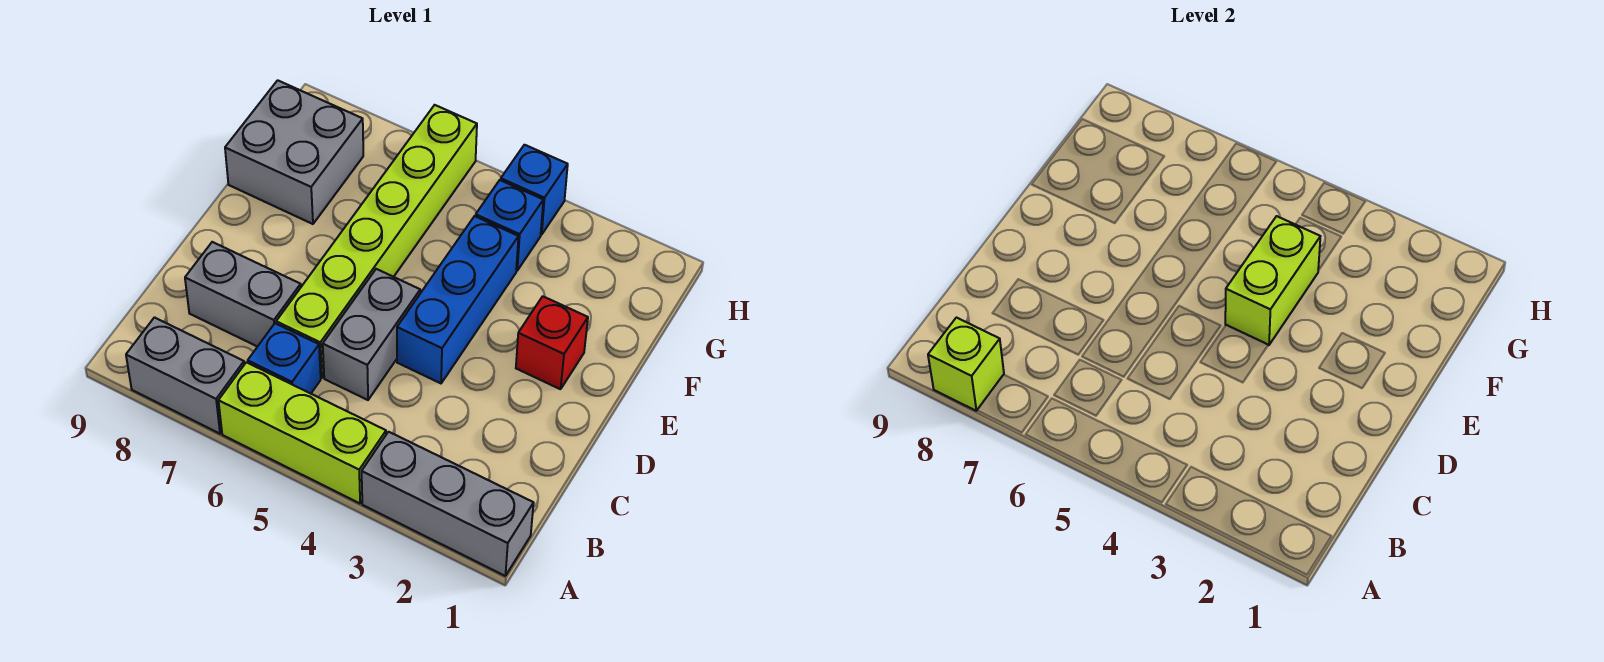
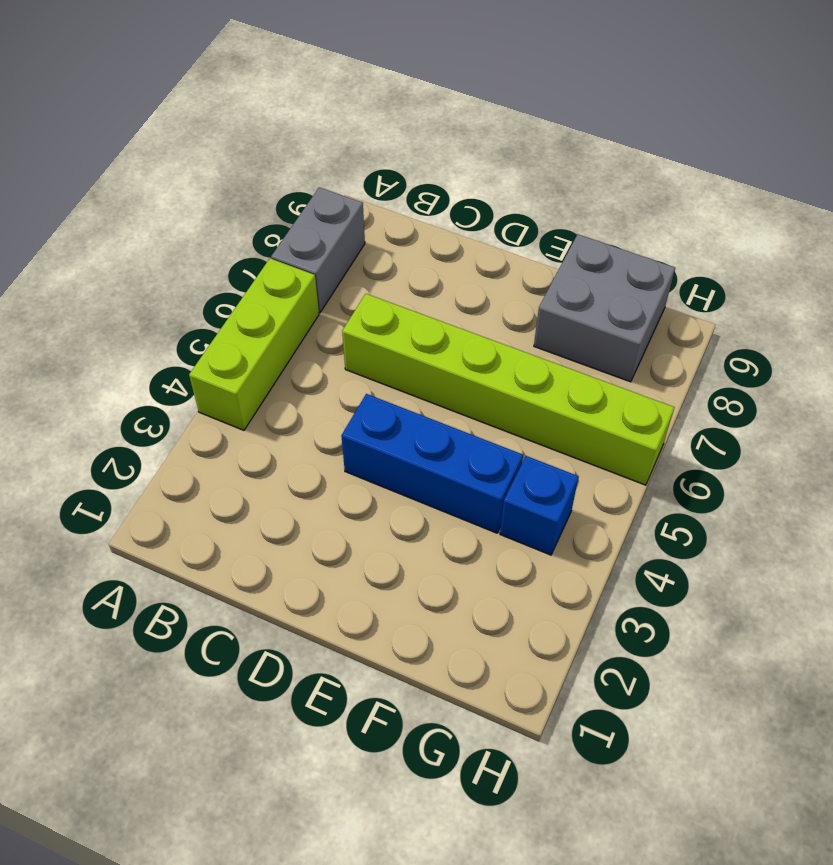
none -> grey brick A1:A3 level 1
none -> blue brick B6 level 1
none -> grey brick C5:D5 level 1

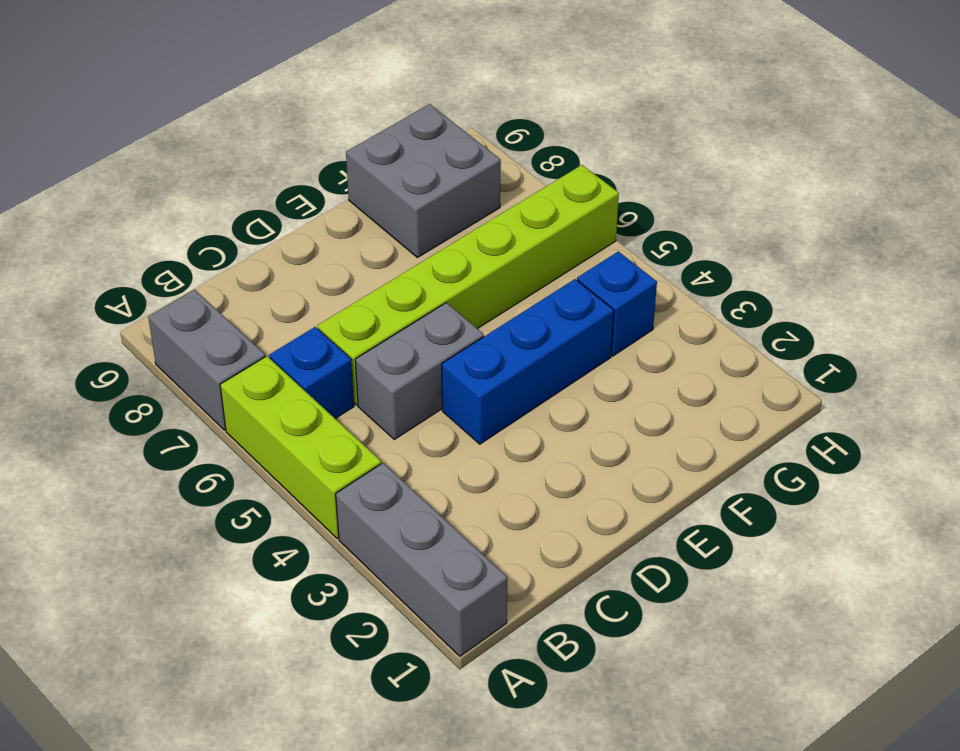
none -> grey brick C7:C8 level 1
none -> red brick E2 level 1
none -> blue brick H4 level 1

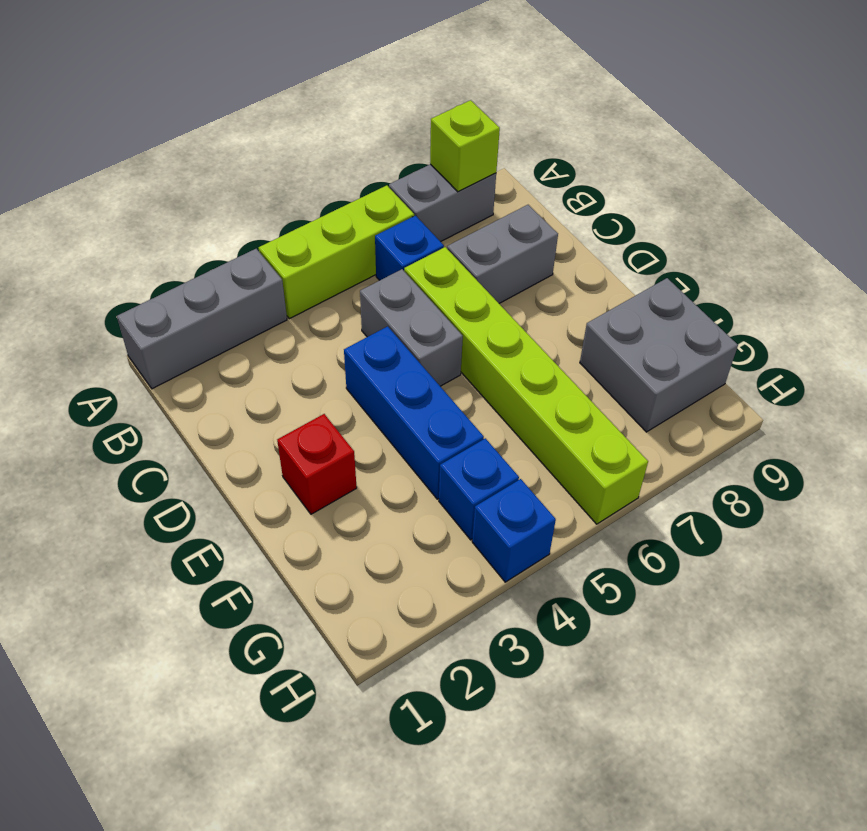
none -> lime brick E4:F4 level 2

